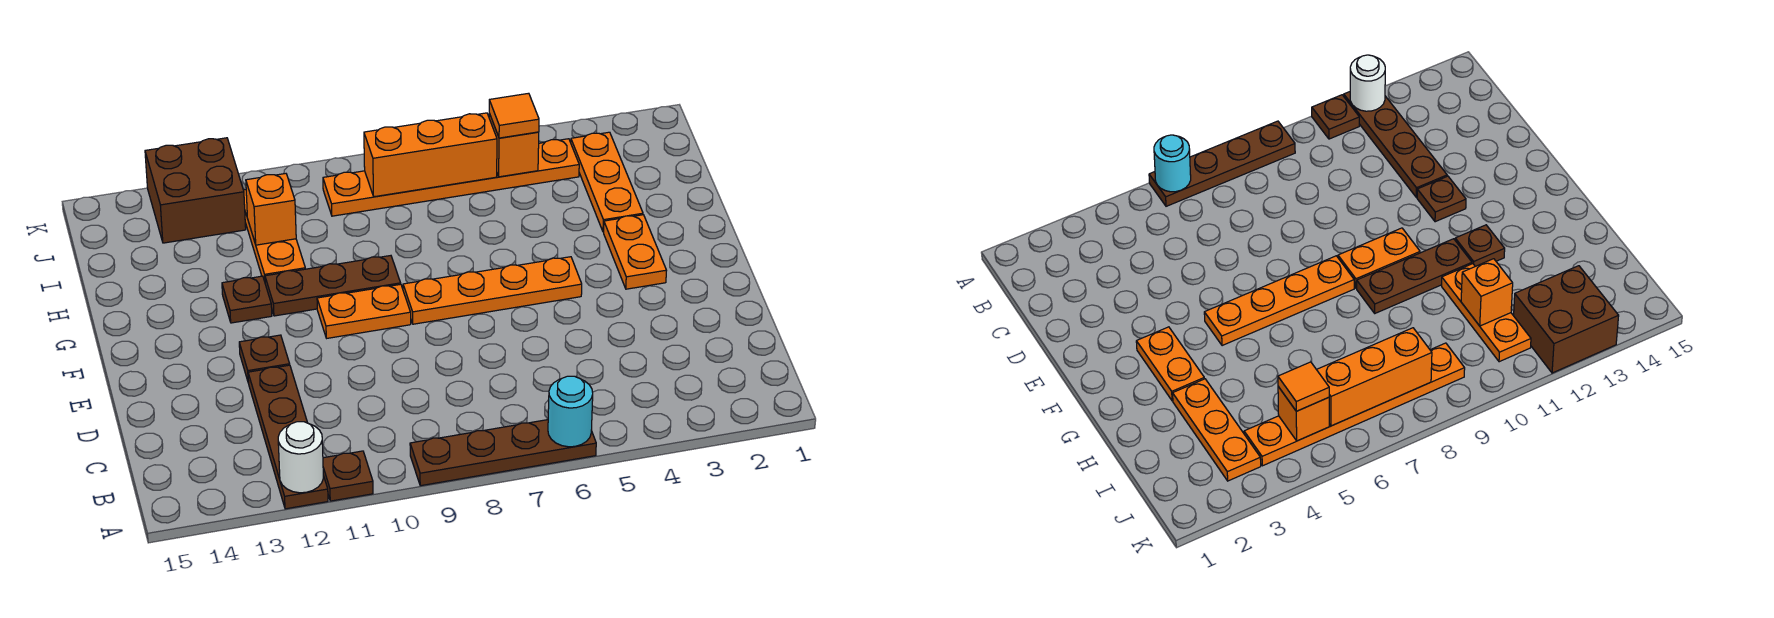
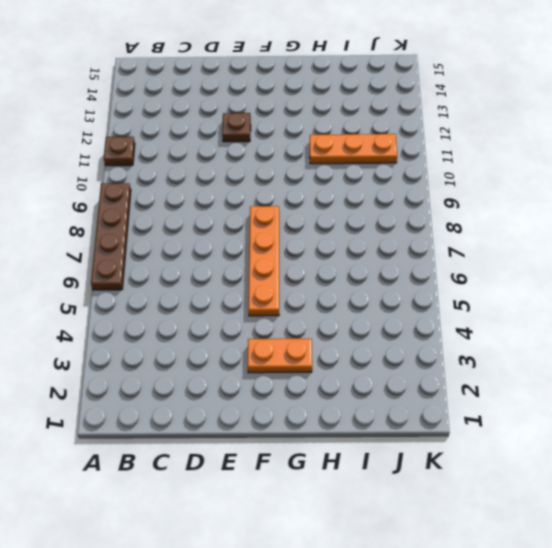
none -> brown plate A12:D12 level 1
none -> orange plate F9:F10 level 1
none -> brown plate G9:G11 level 1

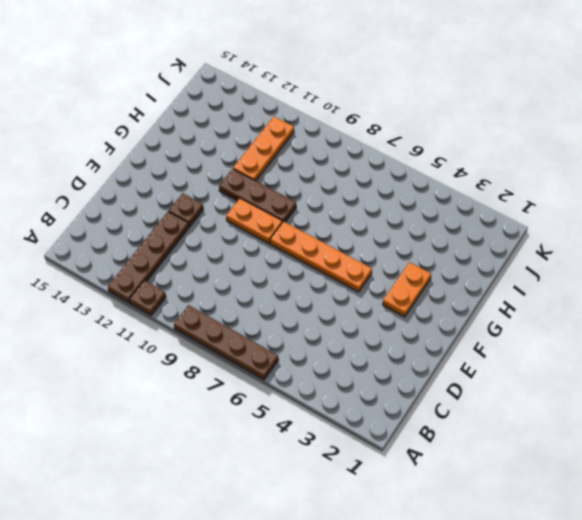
none -> brown plate G12 level 1
none -> orange plate H3:J3 level 1
none -> orange plate J4:J9 level 1

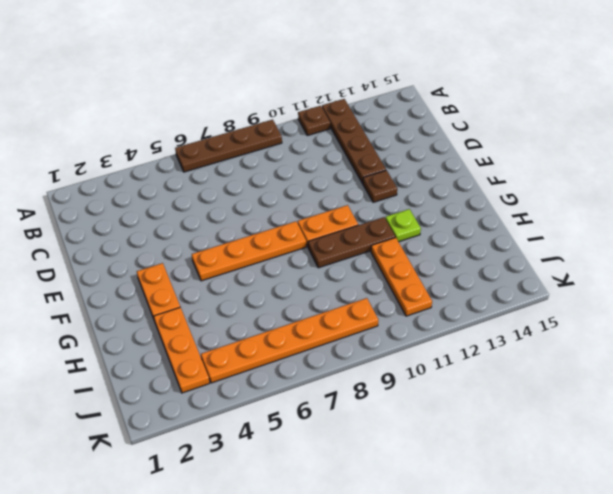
lime plate G12 level 1 -> brown plate G12 level 1
none -> brown brick J12:K13 level 1
none -> cyan round brick A6 level 2
none -> white round brick A12 level 2

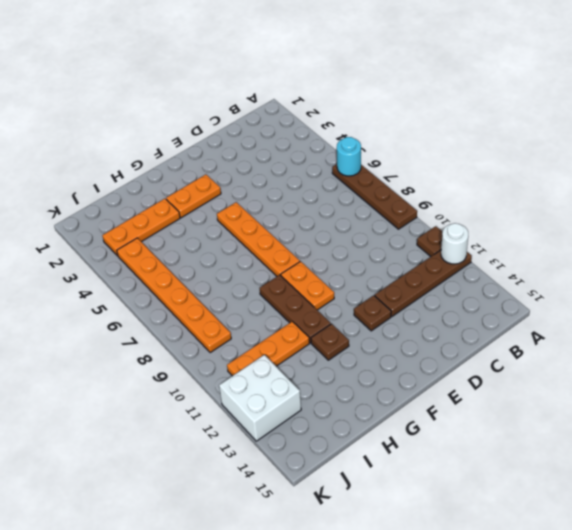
white brick J12:K13 level 1 -> brown brick J12:K13 level 1
none -> orange brick I11 level 2
none -> orange brick J5 level 2
none -> orange brick J6:J8 level 2

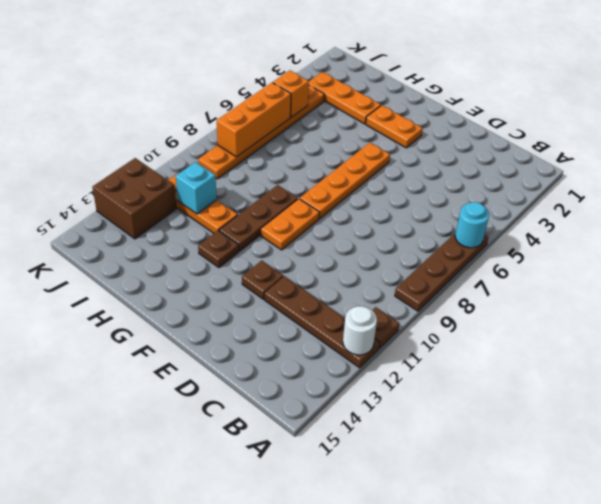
cyan brick I11 level 2 -> orange brick I11 level 2
none -> orange tile J5 level 3

